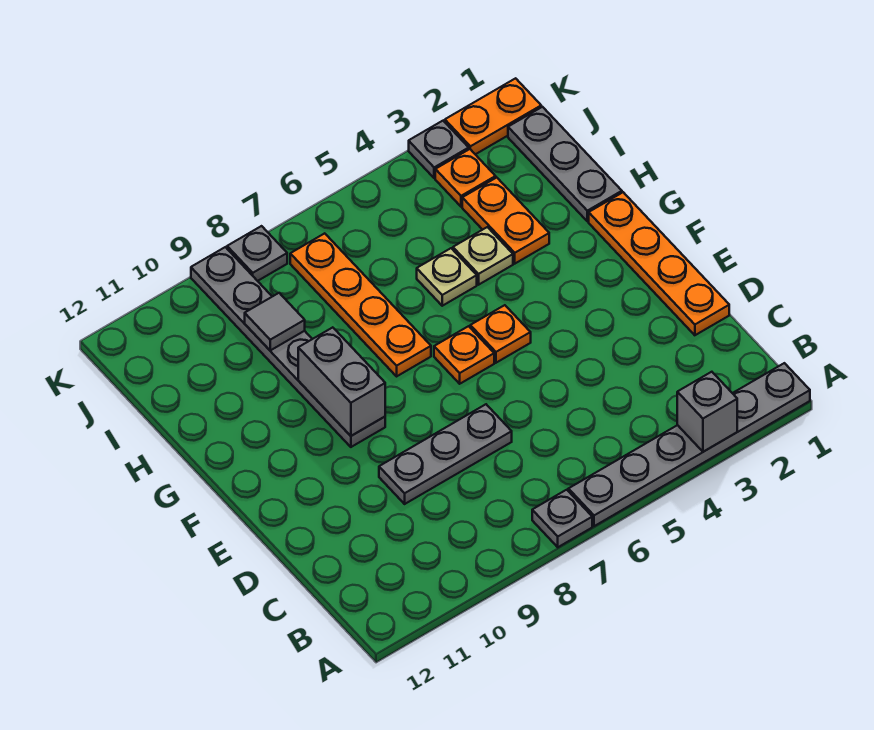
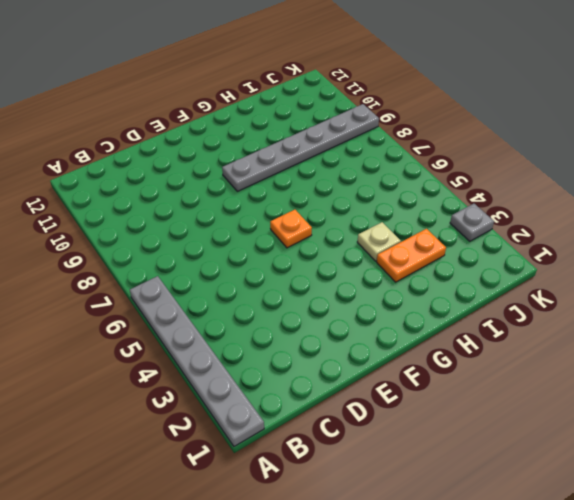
none -> grey plate A7 level 1
none -> orange plate D1:G1 level 1
none -> grey plate D7:D9 level 1

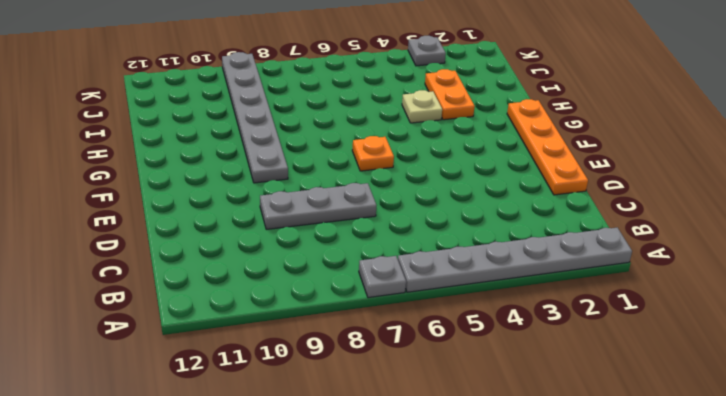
none -> orange plate F5 level 1
none -> orange plate G7:J7 level 1
none -> grey plate H1:J1 level 1

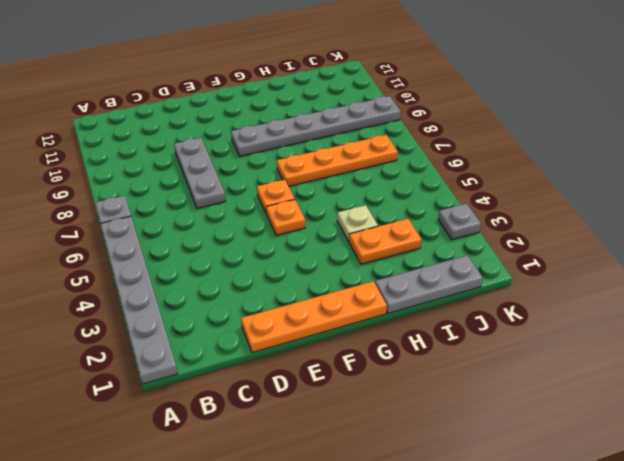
none -> tan plate H5 level 1
none -> orange plate J3 level 1
none -> orange plate K1:K2 level 1

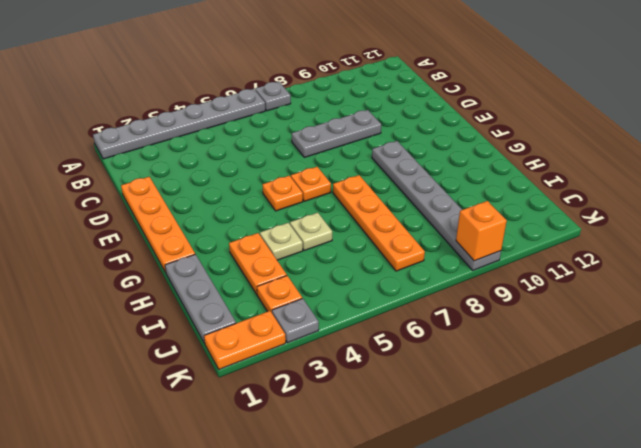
orange brick K9 level 2 -> none
none -> grey plate K8 level 1
none -> grey brick A3 level 2
none -> grey brick F9:G9 level 2

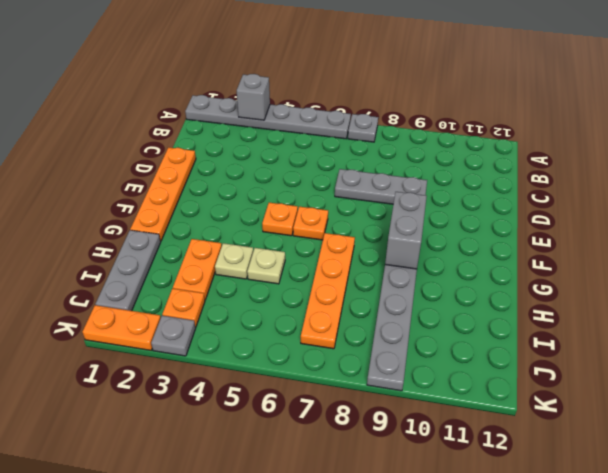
none -> grey plate K8 level 1
none -> grey tile I9 level 2

